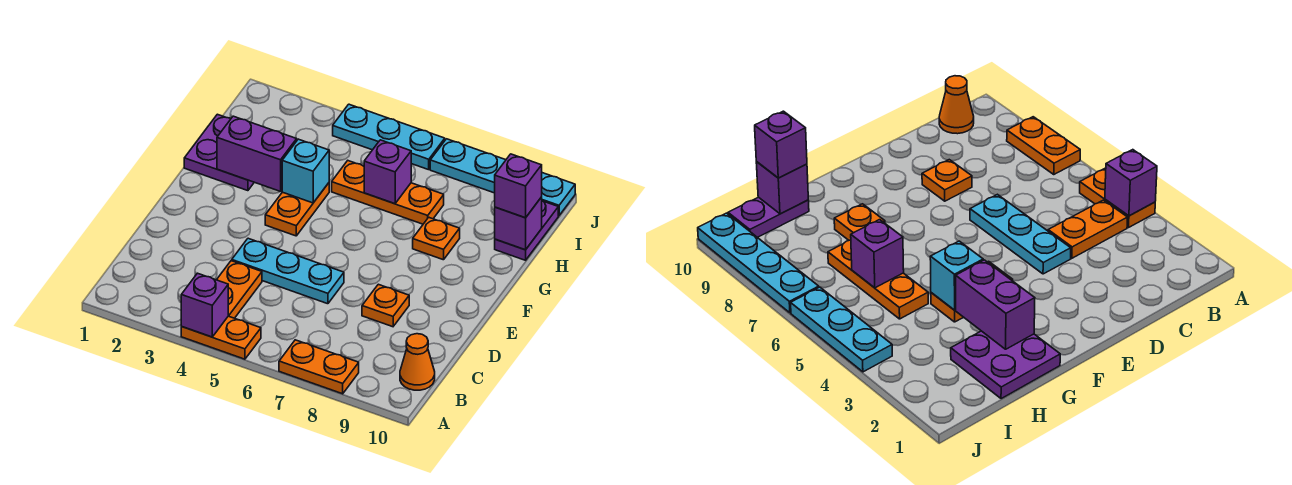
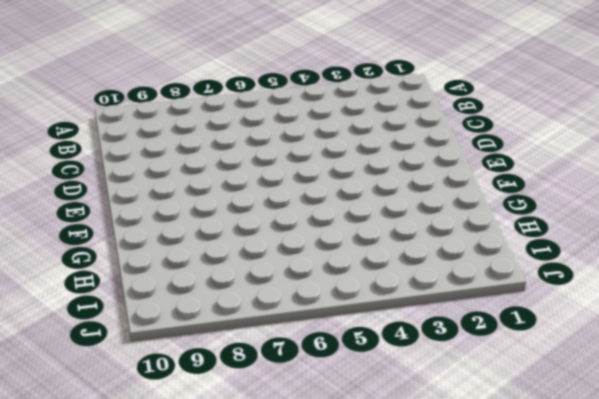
none -> orange plate A4:A5 level 1
none -> orange plate A7:A8 level 1
none -> orange plate B4:C4 level 1

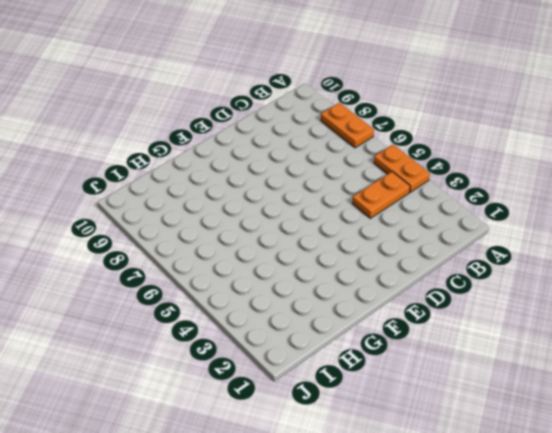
none -> orange cone B10 level 1
none -> cyan plate D4:D6 level 1
none -> orange plate D8 level 1

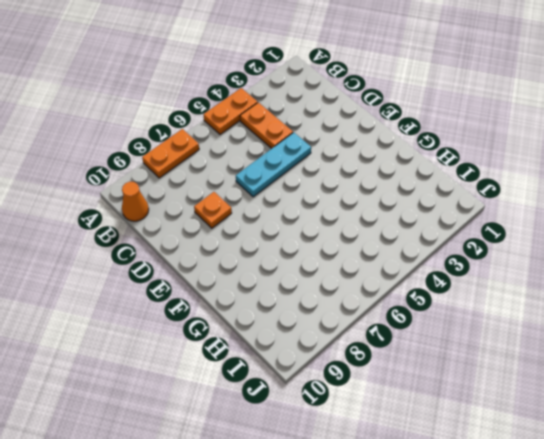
none -> orange plate F4:G4 level 1
none -> purple plate G1:H2 level 1
none -> orange plate G8 level 1

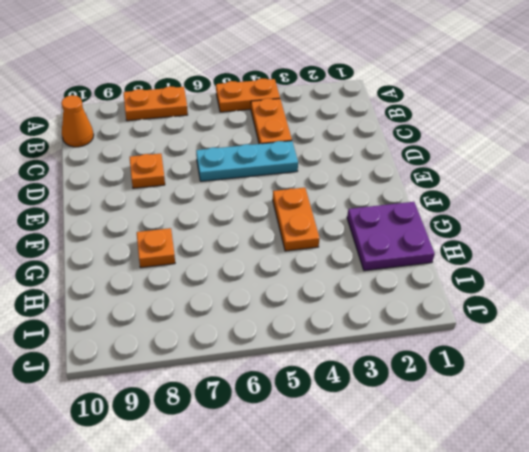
none -> orange plate H5:H7 level 1
none -> purple plate H10:I10 level 1
none -> cyan plate J4:J6 level 1

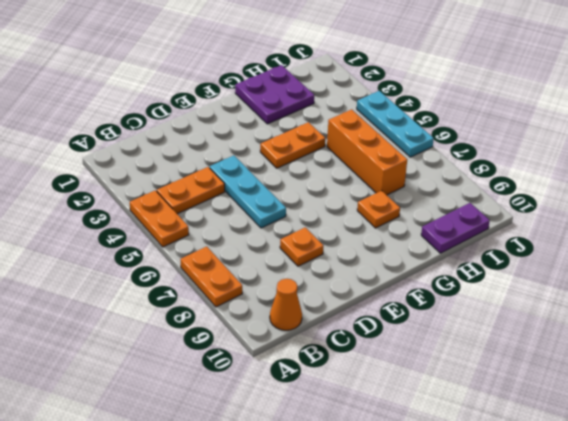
orange brick H5:H7 level 1 -> orange plate H5:H7 level 1
none -> cyan plate J7:J10 level 1
none -> purple brick A4 level 2
none -> purple brick G2:G3 level 2

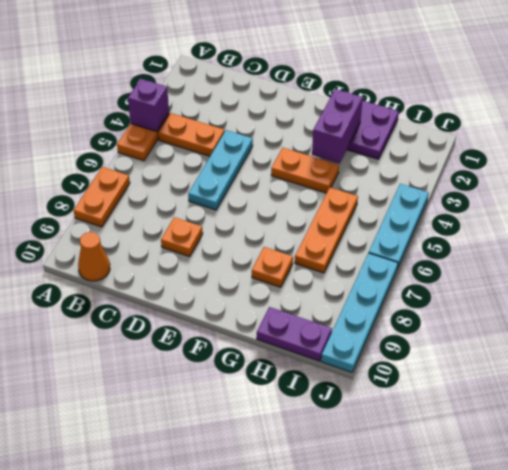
none -> cyan brick G4 level 2
none -> purple brick H6 level 2
none -> purple brick H10 level 2

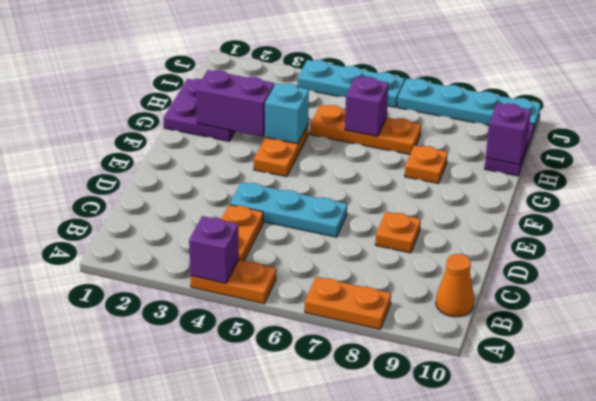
none -> purple brick H10 level 3

